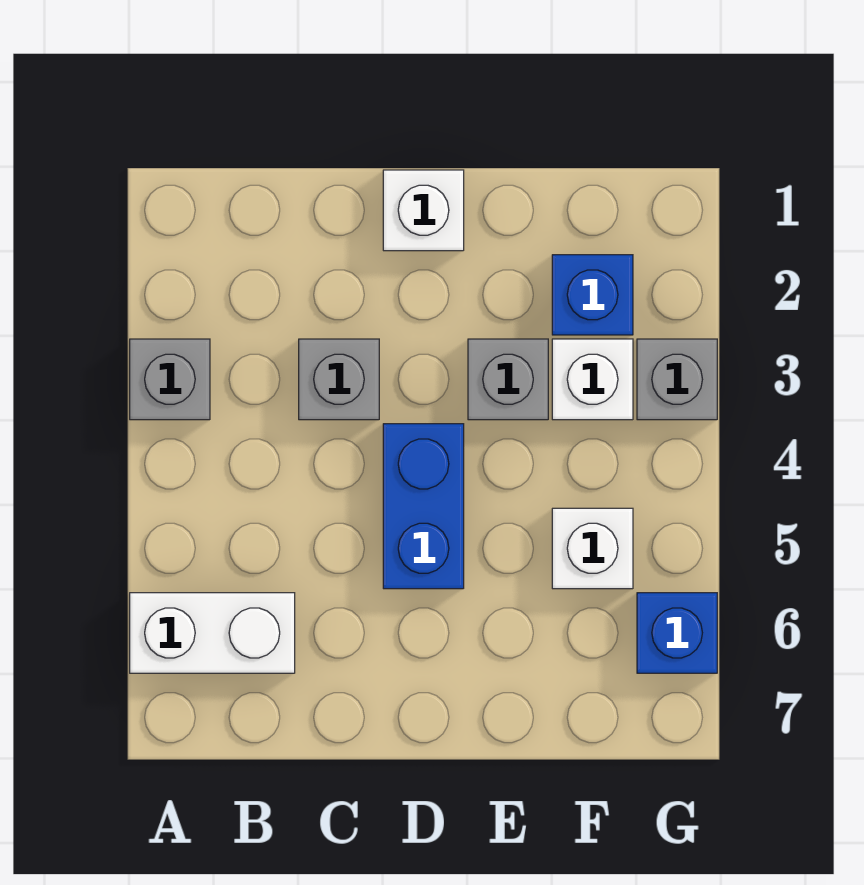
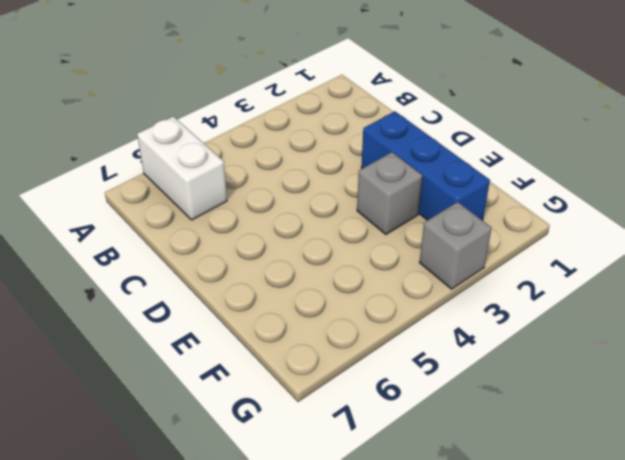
blue brick D2:F2 level 1 -> blue brick F2 level 1
none -> grey brick A3 level 1
none -> grey brick C3 level 1

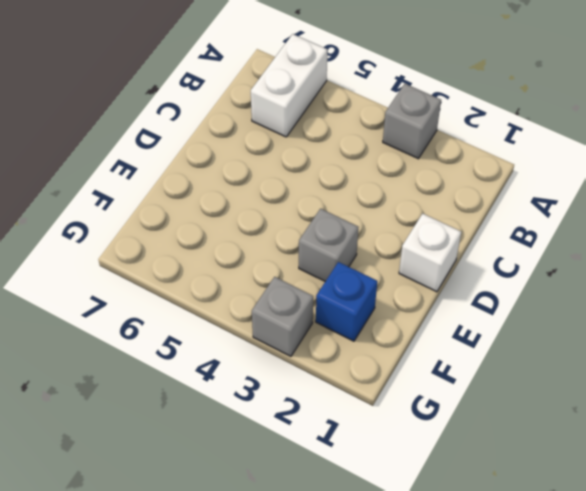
none -> grey brick C3 level 1
none -> blue brick D4:D5 level 1

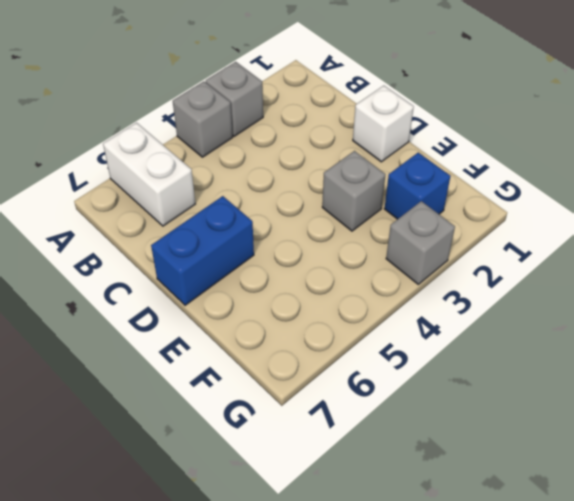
grey brick A4 level 1 -> grey brick C3 level 1
blue brick D6:D7 level 1 -> blue brick D4:D5 level 1
none -> white brick F3 level 1
none -> white brick F5 level 1

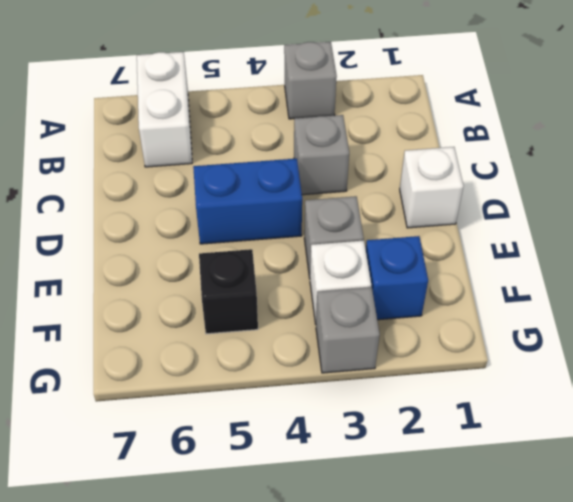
black brick F5 level 1 -> white brick F5 level 1
none -> blue brick G6 level 1

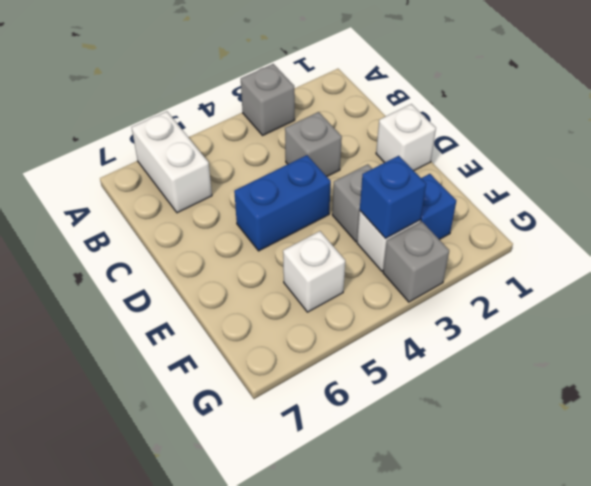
blue brick F3 level 2 -> blue brick G6 level 1

